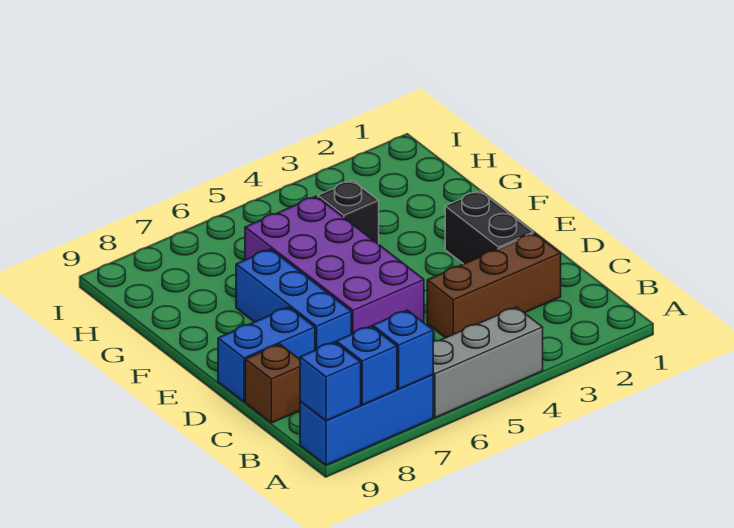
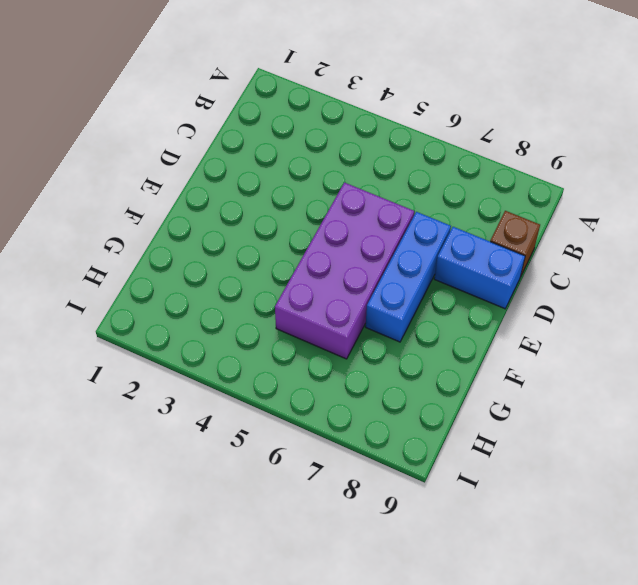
none -> grey brick A4:A6 level 1
none -> blue brick A7:A9 level 1
none -> brown brick C2:C4 level 1

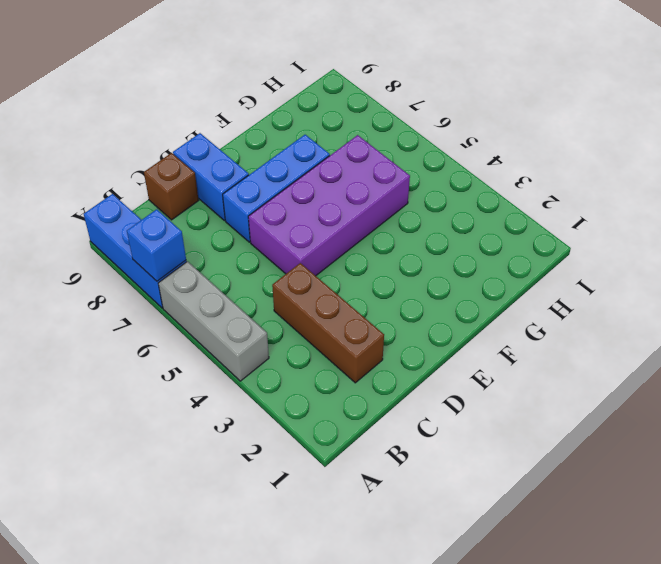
none -> black brick D2:E2 level 1
none -> black brick G4 level 1
none -> blue brick A8 level 2

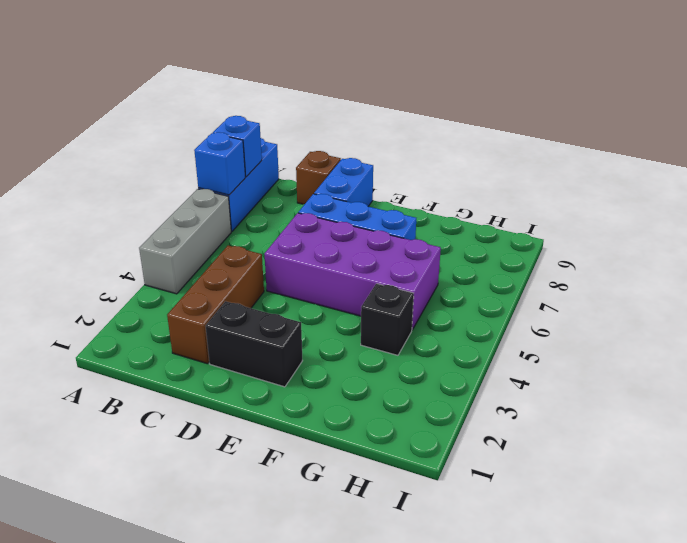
none -> blue brick A9 level 2

